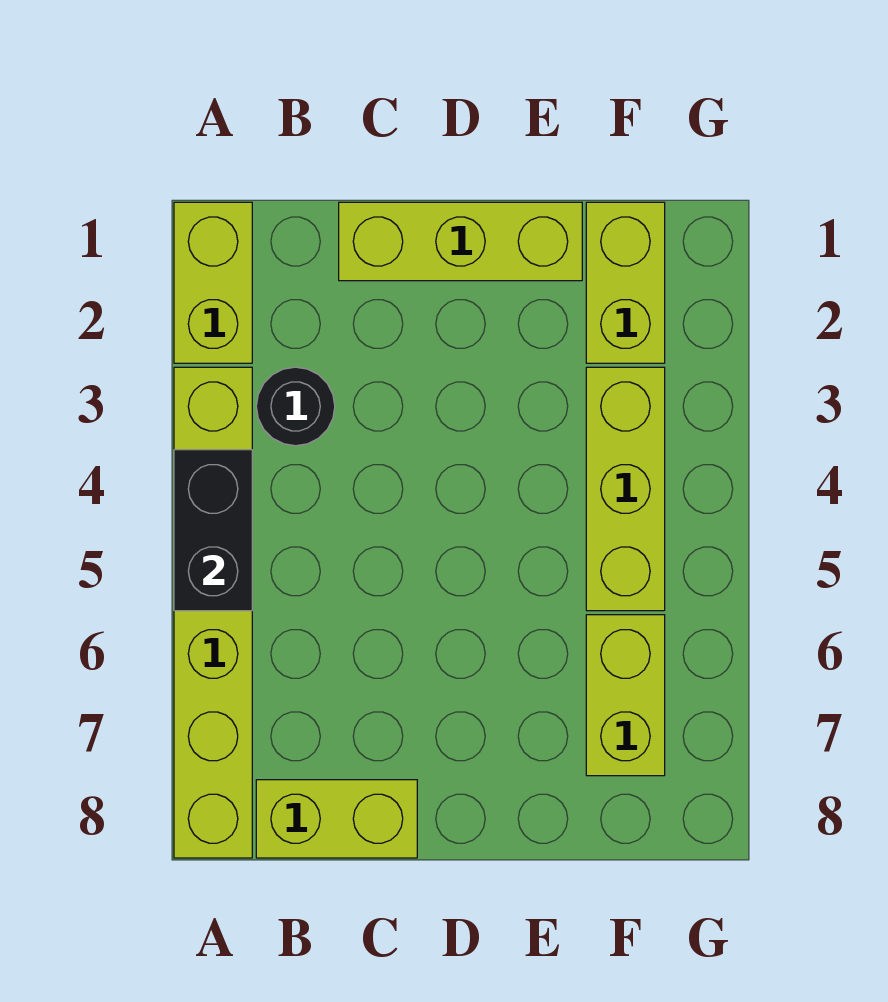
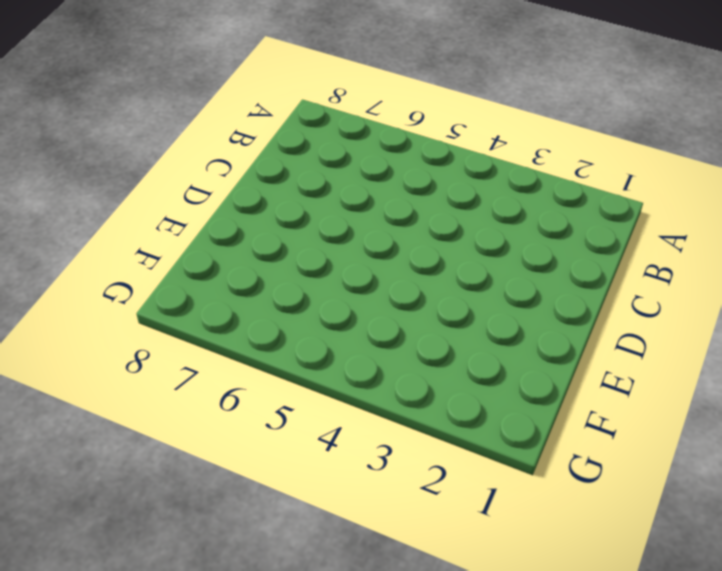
none -> lime brick A1:A2 level 1
none -> lime brick A3:A8 level 1

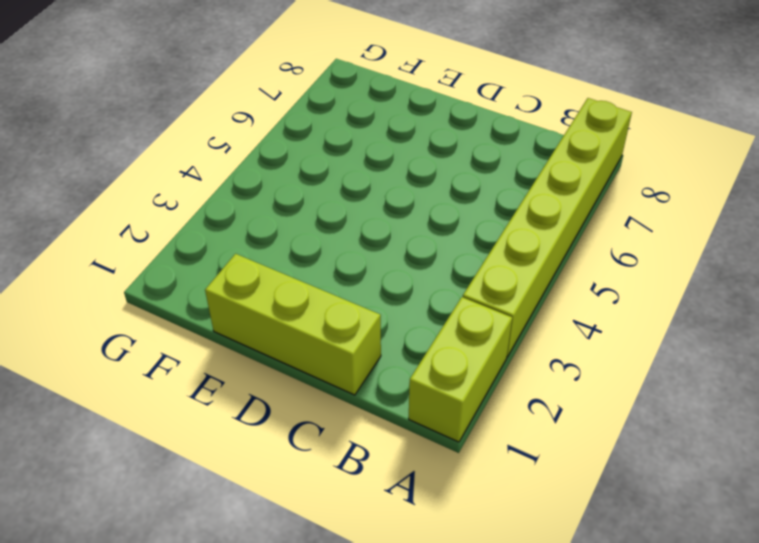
none -> black round brick B3 level 1
none -> lime brick B8:C8 level 1

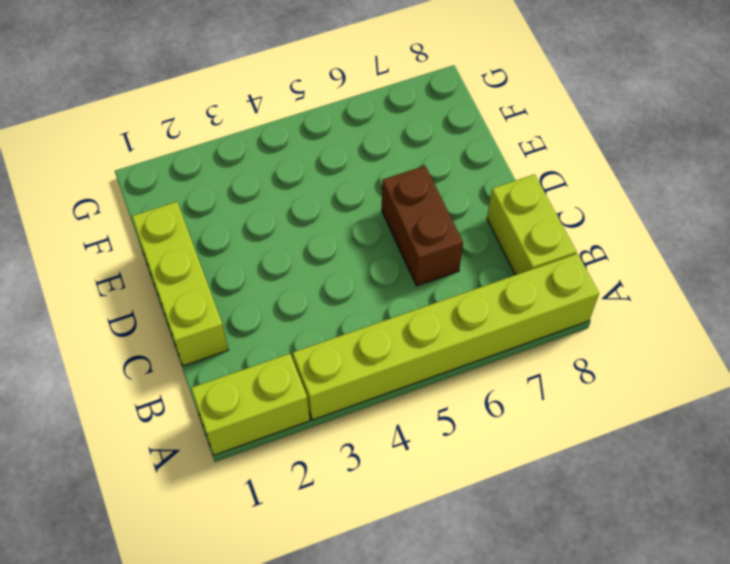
brown brick C6:D6 level 1 -> none
none -> black round brick B3 level 1
none -> lime brick F1:F2 level 1

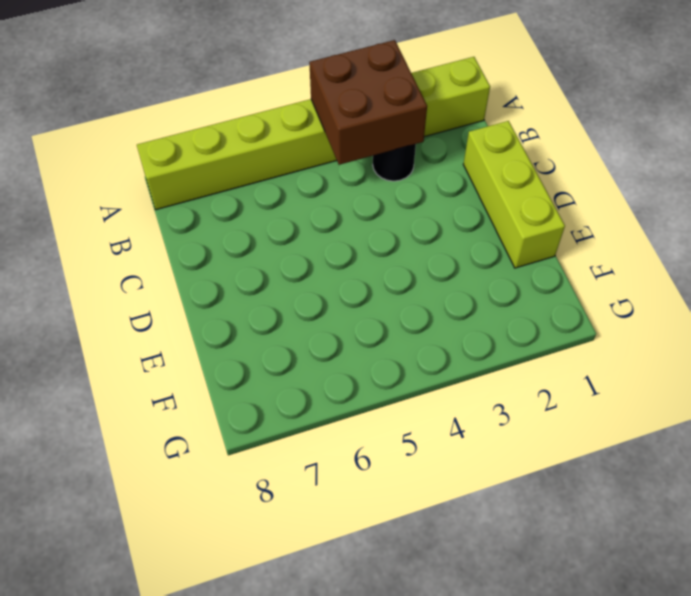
brown brick A3:B4 level 2 -> black brick A4:A5 level 2
none -> lime brick B8:C8 level 1
none -> lime brick F1:F2 level 1

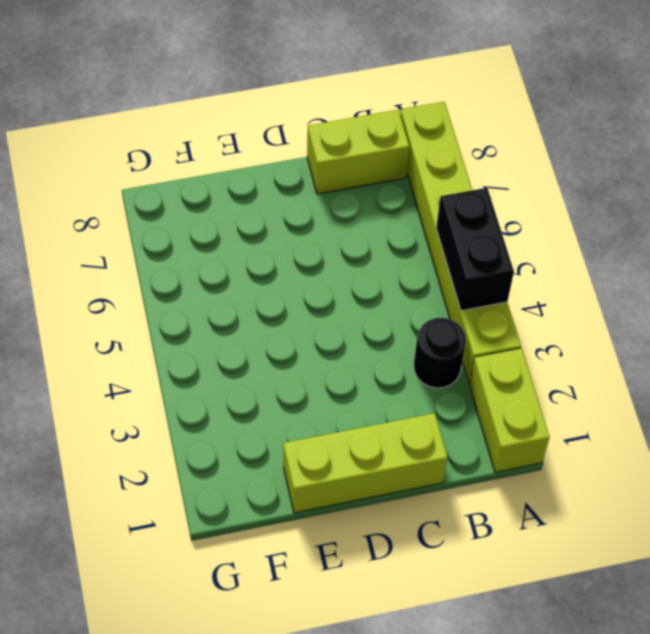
none -> lime brick F1:F2 level 1
none -> lime brick F3:F5 level 1

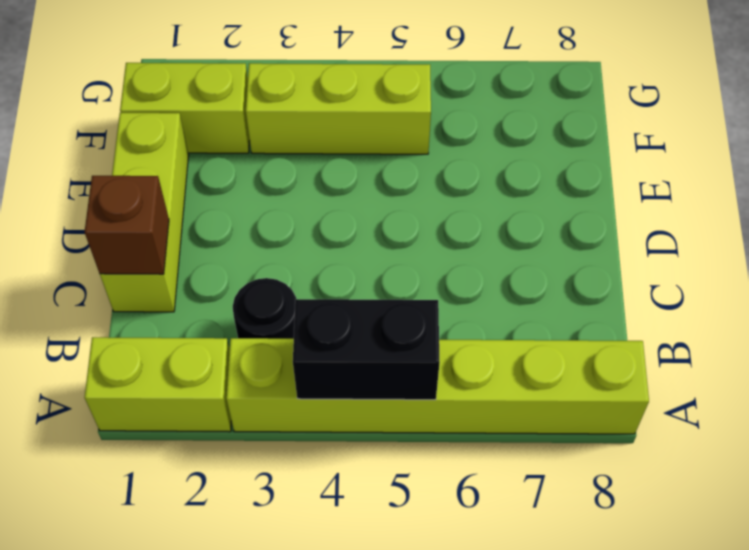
brown brick C1 level 2 -> none
none -> lime brick B8:C8 level 1
none -> lime brick F6:F7 level 1

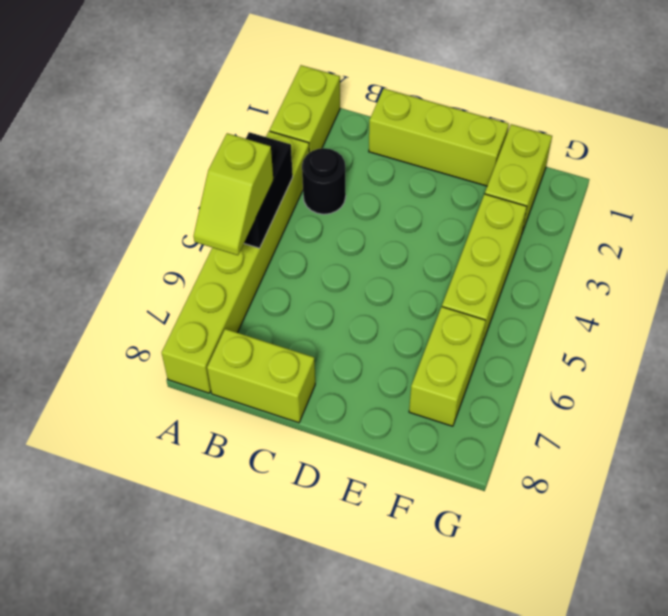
lime slope A5:A6 level 3 top 5 -> none

